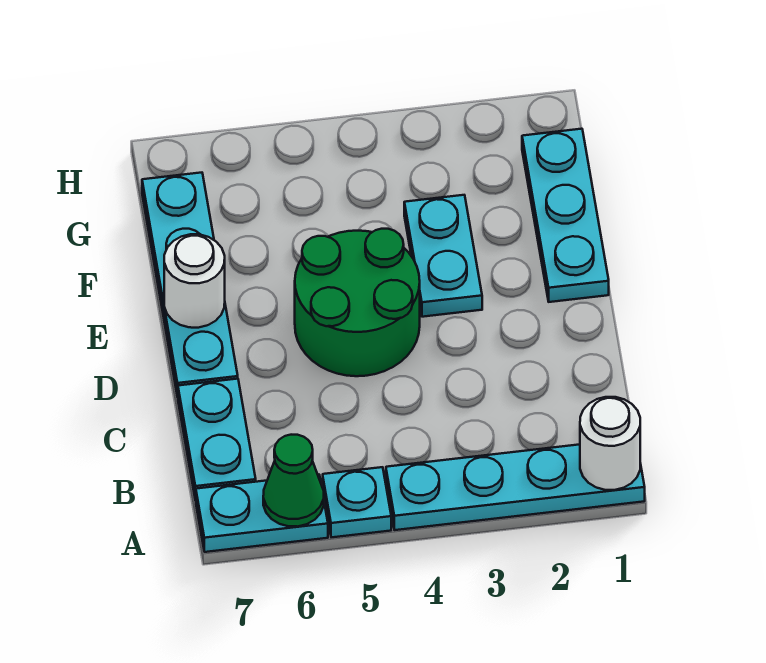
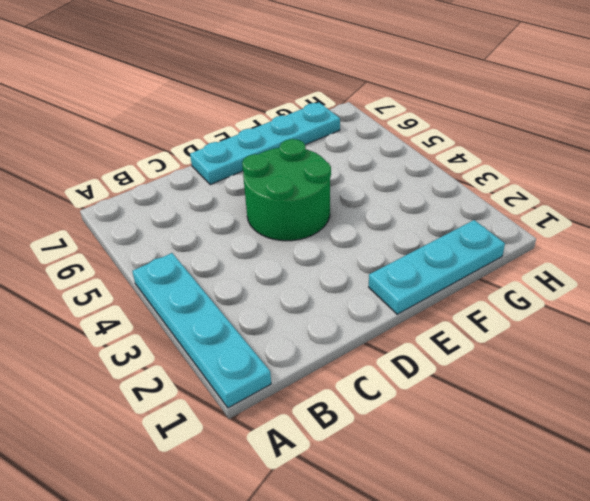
none -> cyan plate A5 level 1
none -> cyan plate A6:A7 level 1

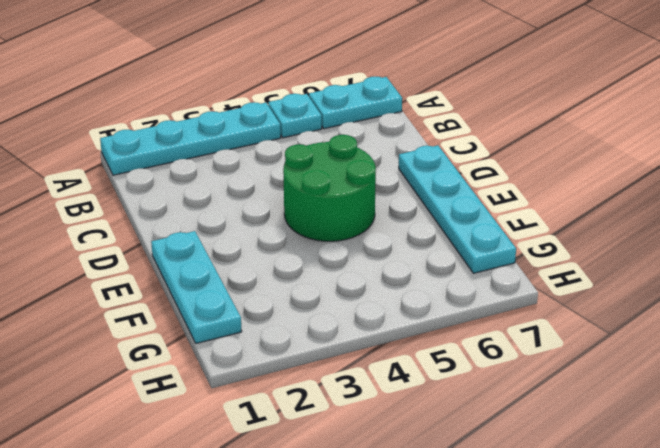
none -> cyan plate B7:C7 level 1
none -> cyan plate E3:F3 level 1

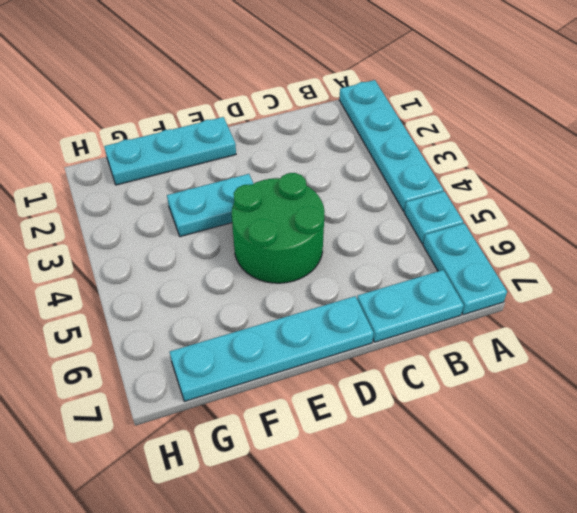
none -> white round brick A1 level 2
none -> green cone A6 level 2

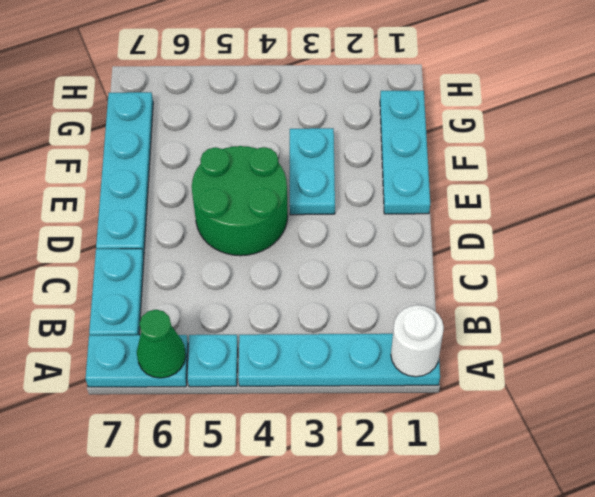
none -> white round brick E7 level 2

